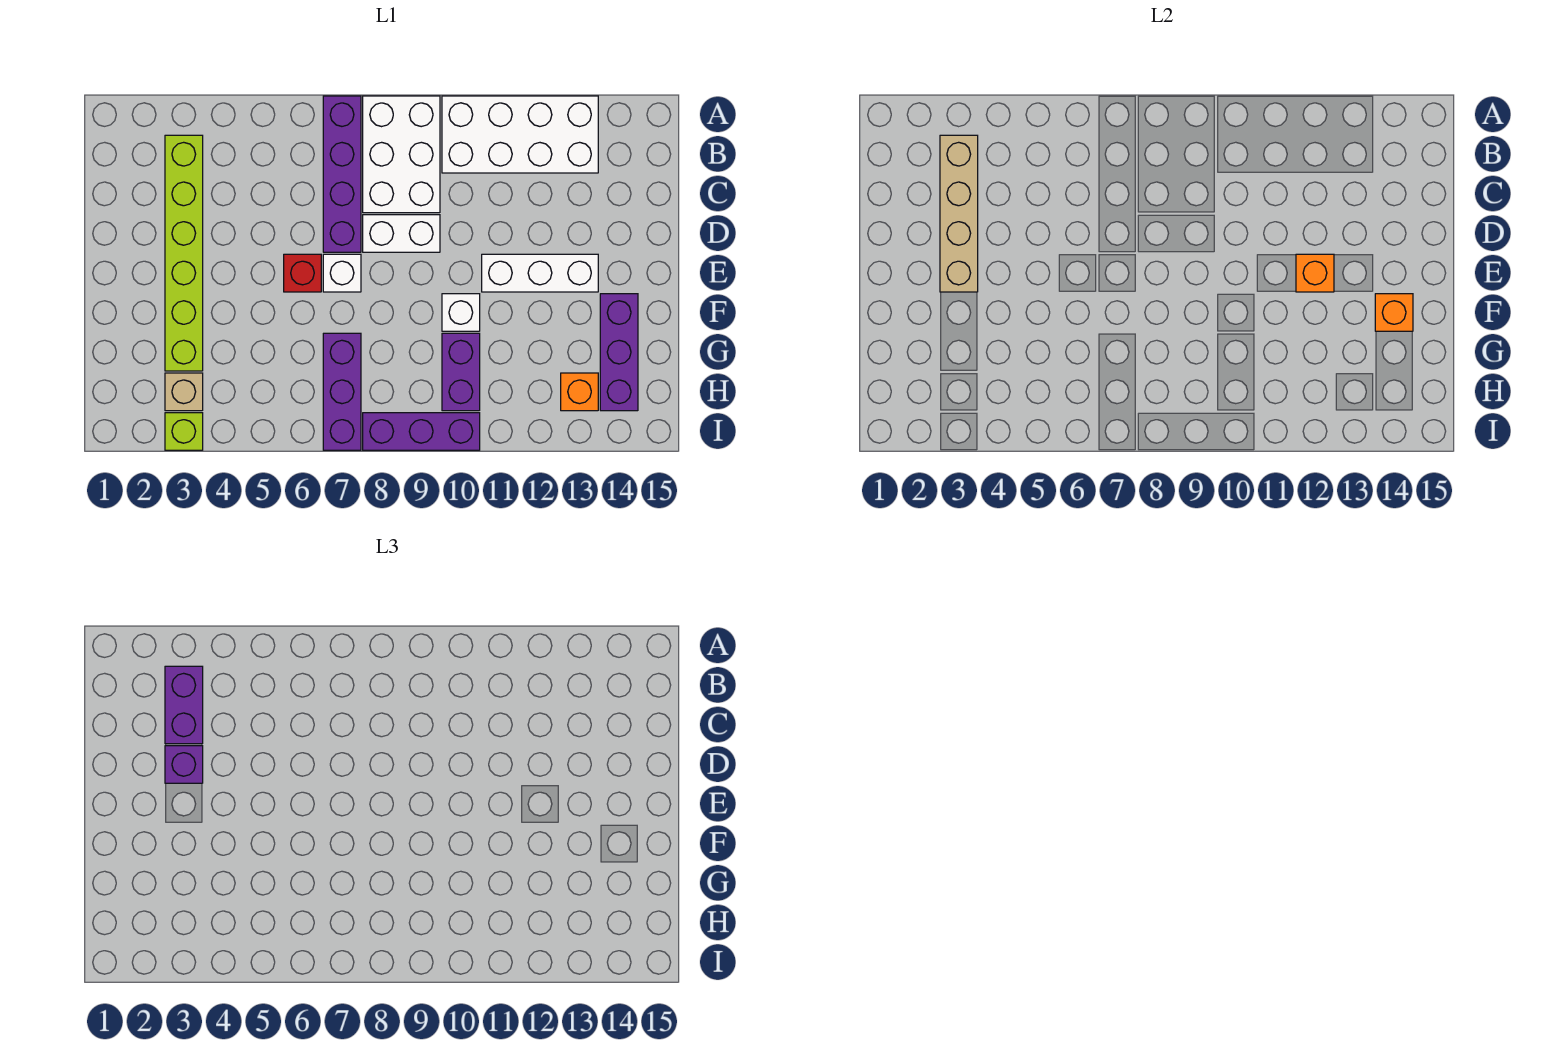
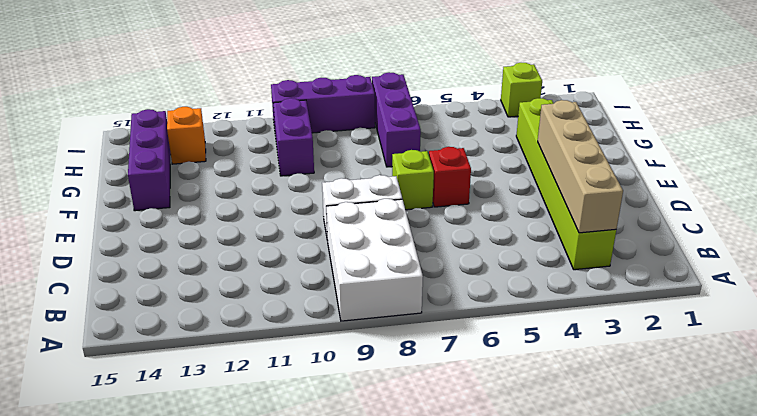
lime brick E7 level 1 -> white brick E7 level 1
none -> purple brick A7:D7 level 1
none -> white brick A10:B13 level 1
none -> white brick E11:E13 level 1

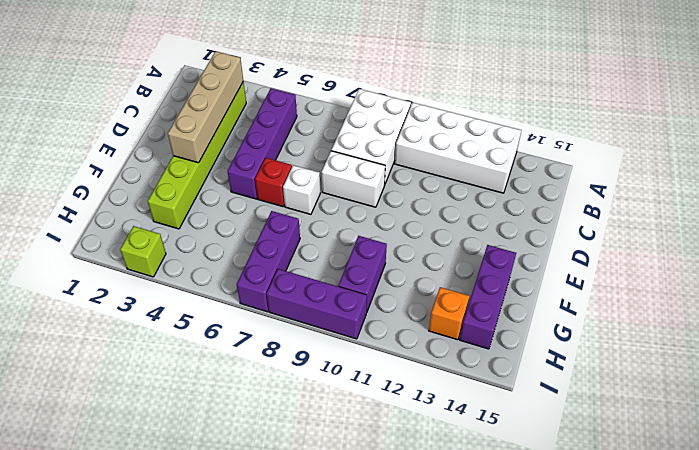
purple brick B5:E5 level 1 -> purple brick A7:D7 level 1
none -> white brick E11:E13 level 1
none -> white brick F10 level 1
none -> tan brick H3 level 1

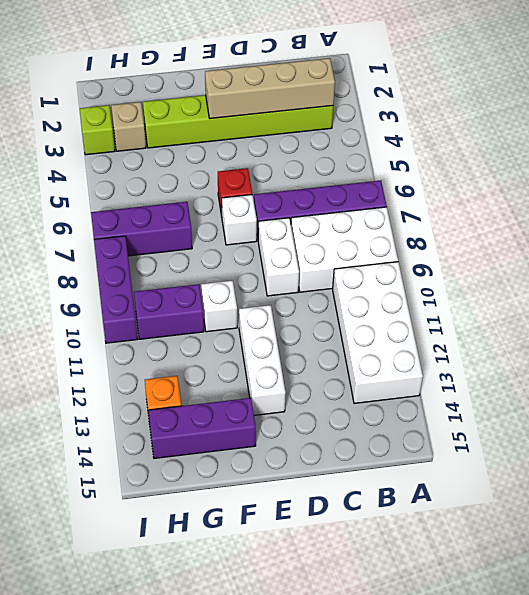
none -> orange brick E12 level 2
none -> orange brick F14 level 2
none -> purple brick B3:C3 level 3

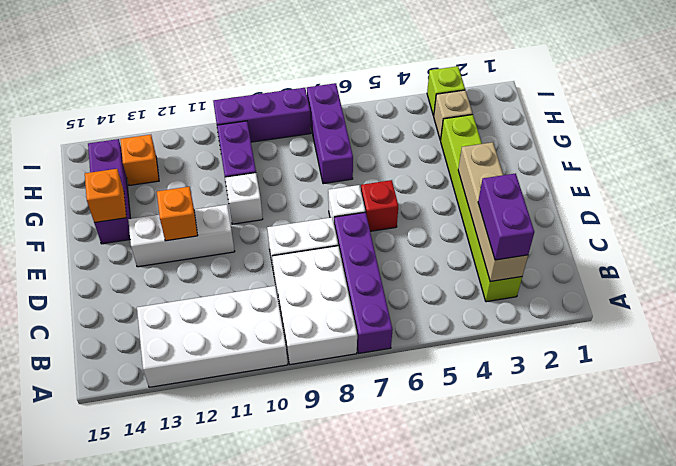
none -> purple brick D3 level 3

